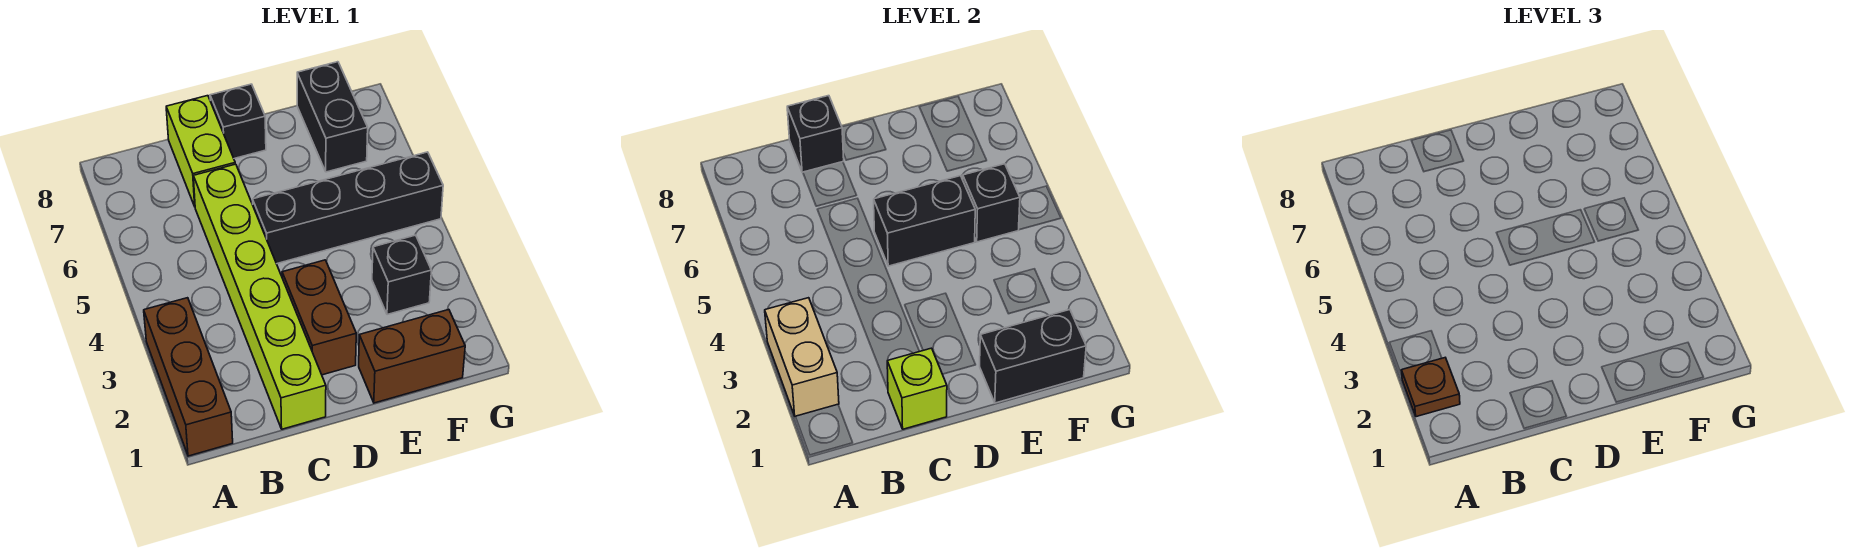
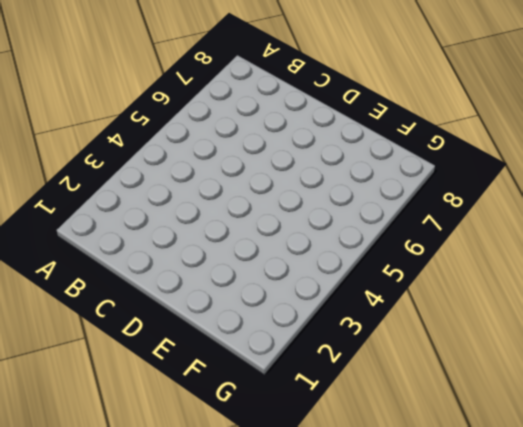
none -> brown brick A1:A3 level 1
none -> lime brick C1:C6 level 1
none -> lime brick C7:C8 level 1

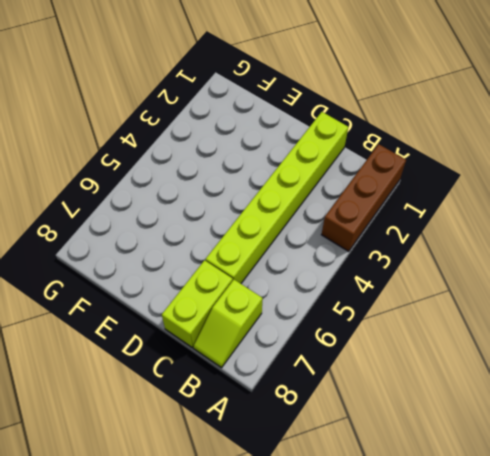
lime slope B7:B8 level 1 top 7 -> none
none -> brown brick D2:D3 level 1
none -> black brick D5:G5 level 1
none -> black brick D8 level 1

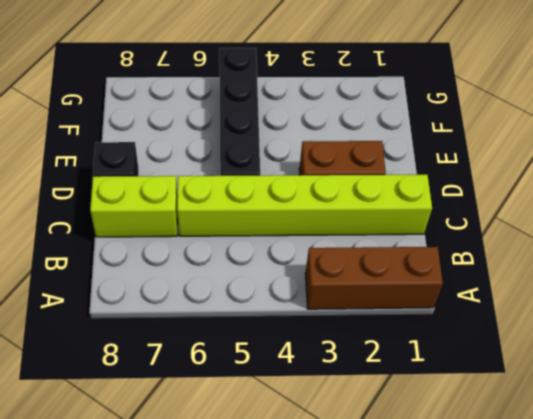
none -> brown brick E1:F1 level 1
none -> black brick F3 level 1
none -> black brick F7:F8 level 1

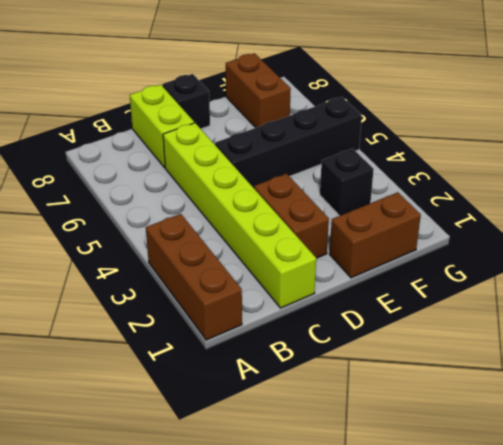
brown brick F7:F8 level 1 -> black brick F7:F8 level 1
none -> tan brick A2:A3 level 2
none -> lime brick C1 level 2
none -> black brick C8 level 2

